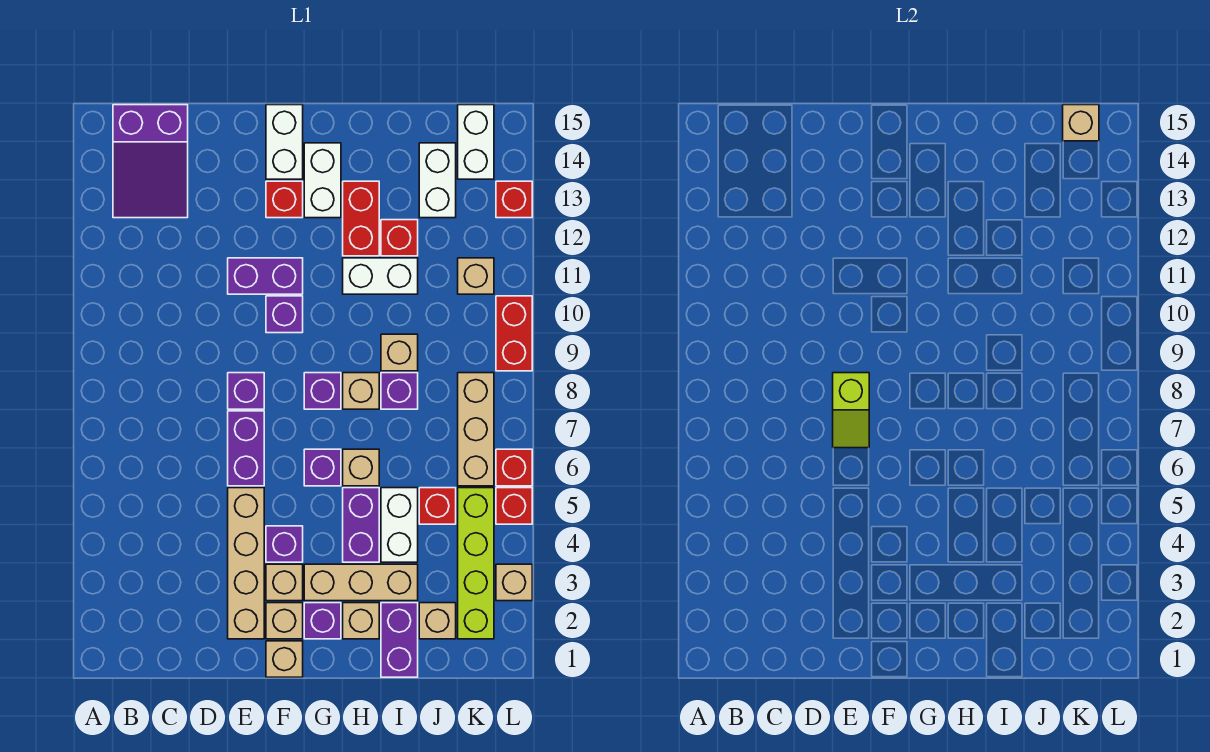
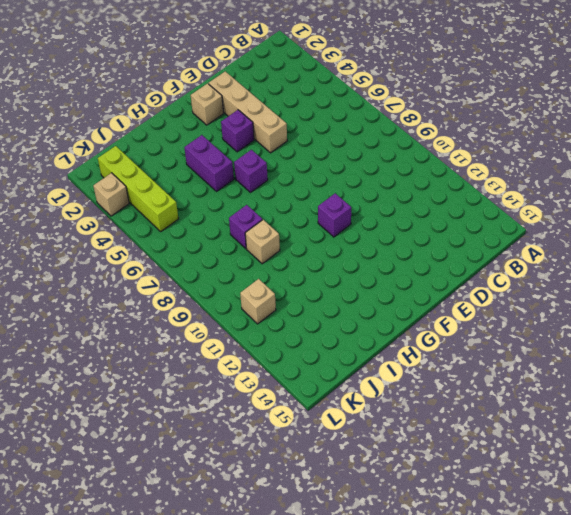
none -> purple slope B13:C15 level 1 top 15
none -> purple brick E6:E7 level 1
none -> purple brick E8 level 1
none -> purple brick E11:F11 level 1

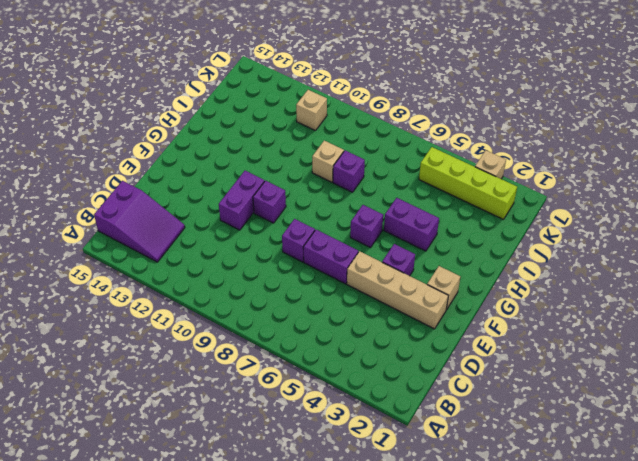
none -> tan brick F1 level 1
none -> tan brick F3 level 1
none -> red brick F13 level 1
none -> white brick F14:F15 level 1

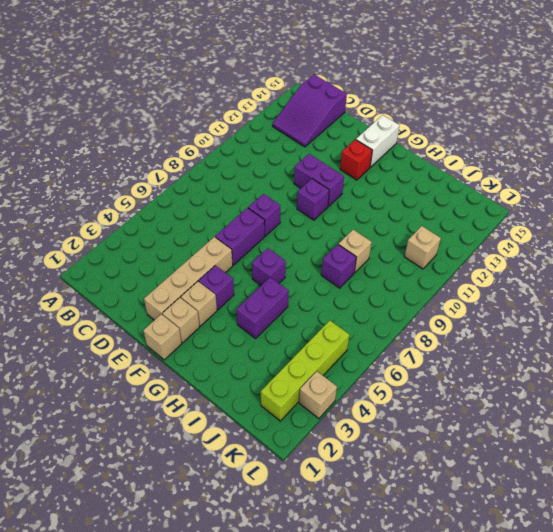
none -> purple brick G2 level 1
none -> tan brick G3:I3 level 1
none -> purple brick G8 level 1
none -> white brick G13:G14 level 1

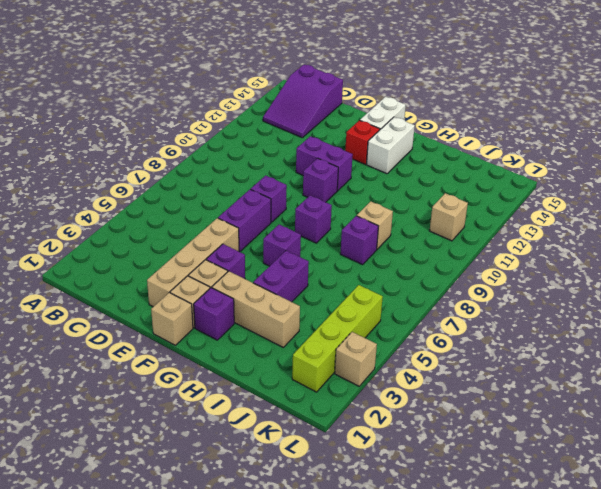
none -> tan brick H2 level 1
none -> tan brick H6 level 1
none -> tan brick H8 level 1
none -> white brick H11:I11 level 1

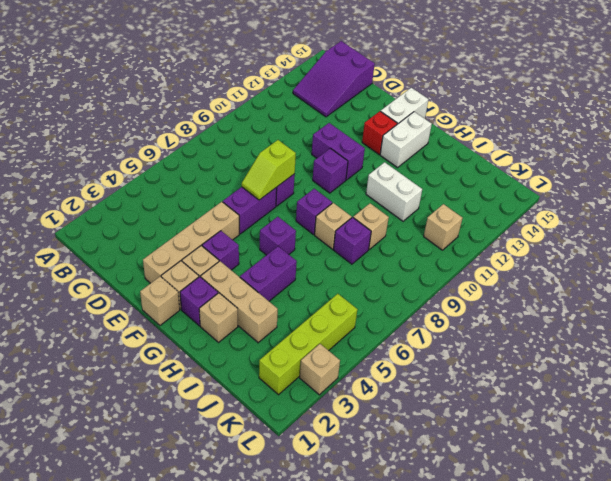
none -> tan brick H6 level 1
none -> red brick H12:H13 level 1
none -> purple brick I1:I2 level 1
none -> white brick I4:I5 level 1

